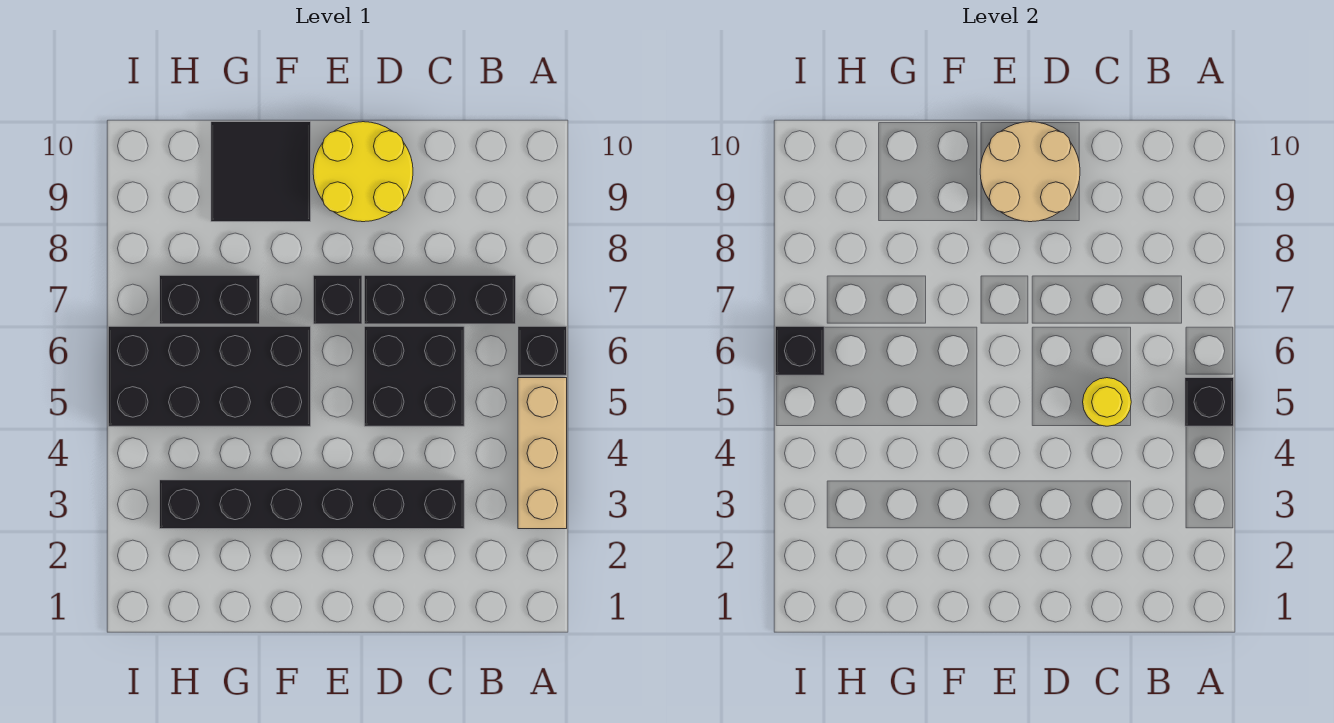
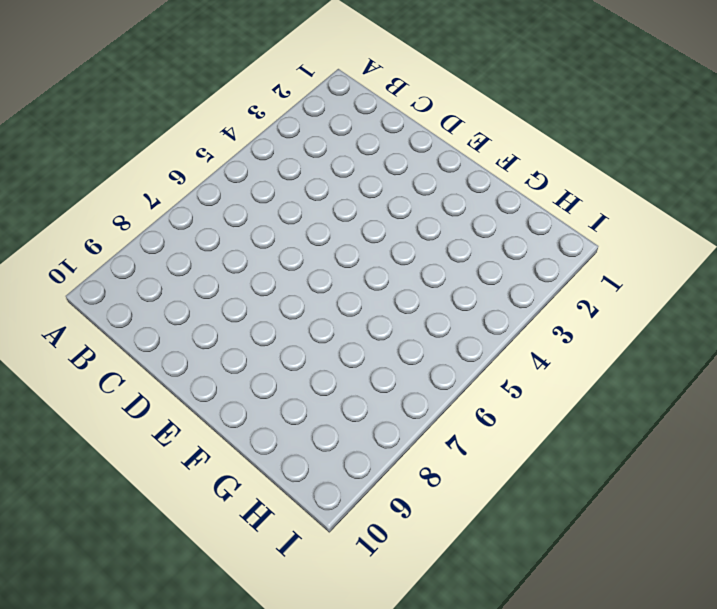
none -> tan brick A3:A5 level 1
none -> black brick A6 level 1
none -> black brick B7:D7 level 1

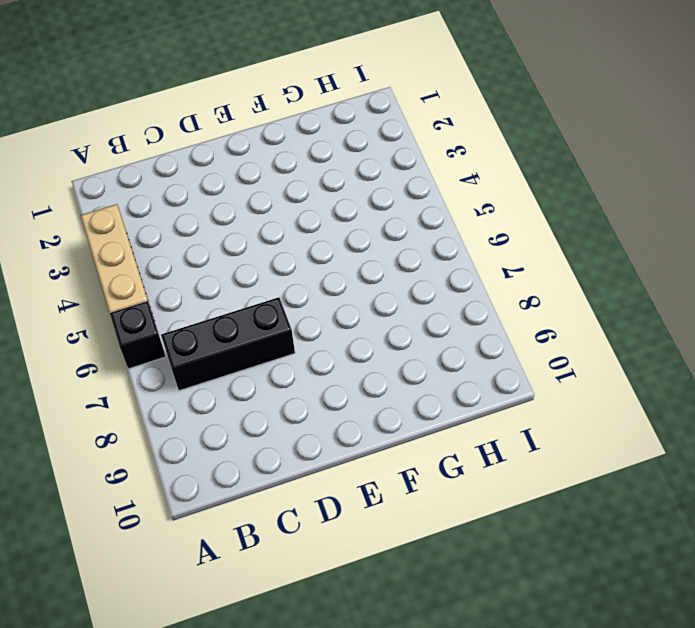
none -> black brick C3:H3 level 1
none -> black brick C5:D6 level 1
none -> yellow round brick D9:E10 level 1

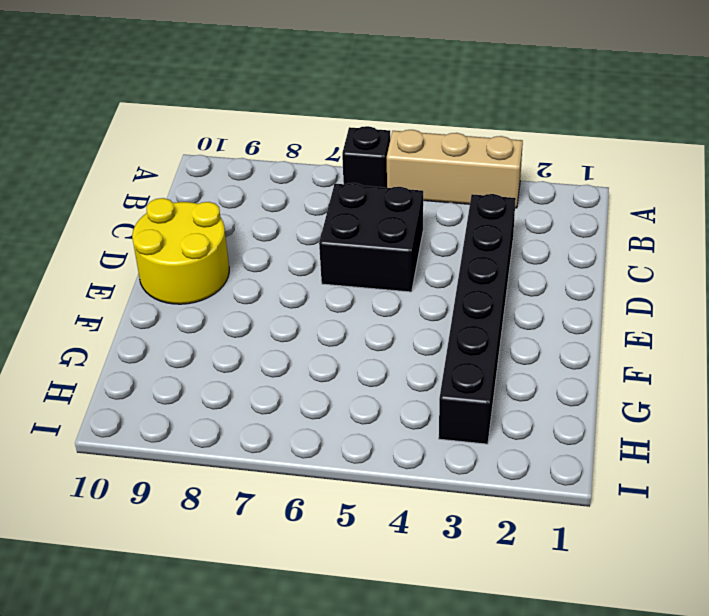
none -> black brick B7:D7 level 1
none -> black brick E7 level 1
none -> black brick F5:I6 level 1

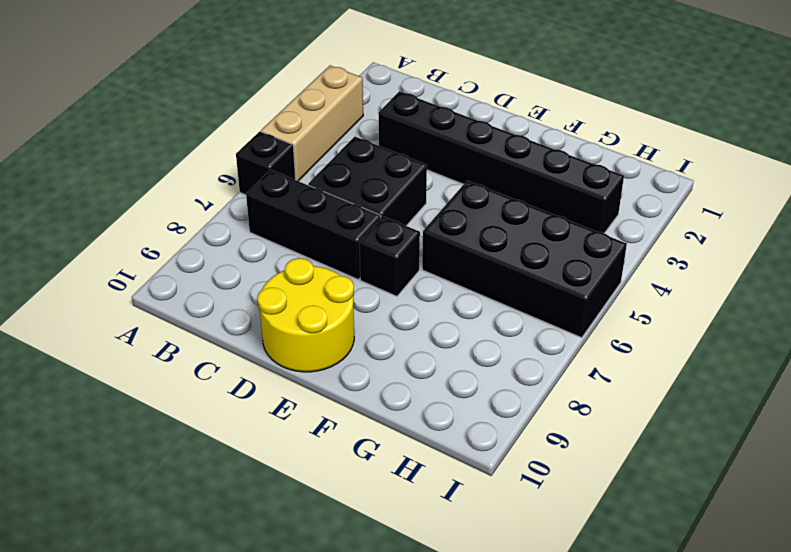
none -> black tile F9:G10 level 1
none -> black brick G7:H7 level 1
none -> black brick A5 level 2

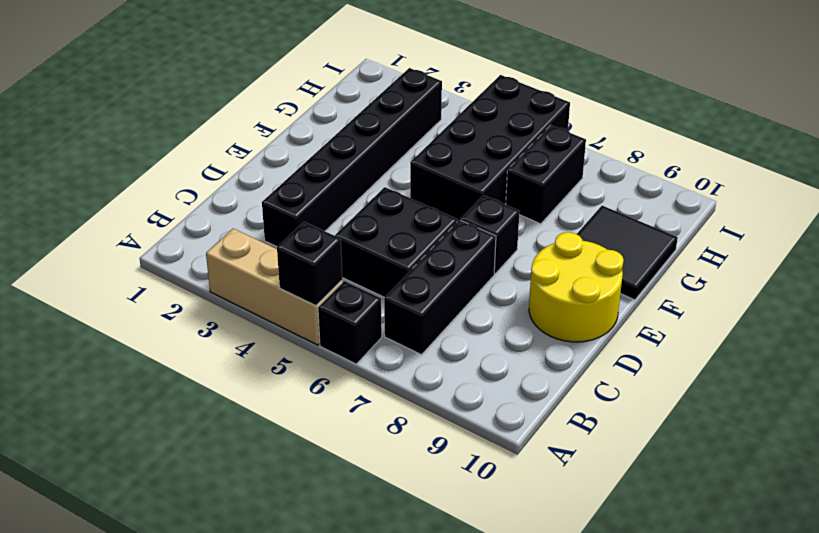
none -> yellow round brick C5 level 2
none -> tan round brick D9:E10 level 2
none -> black brick I6 level 2

